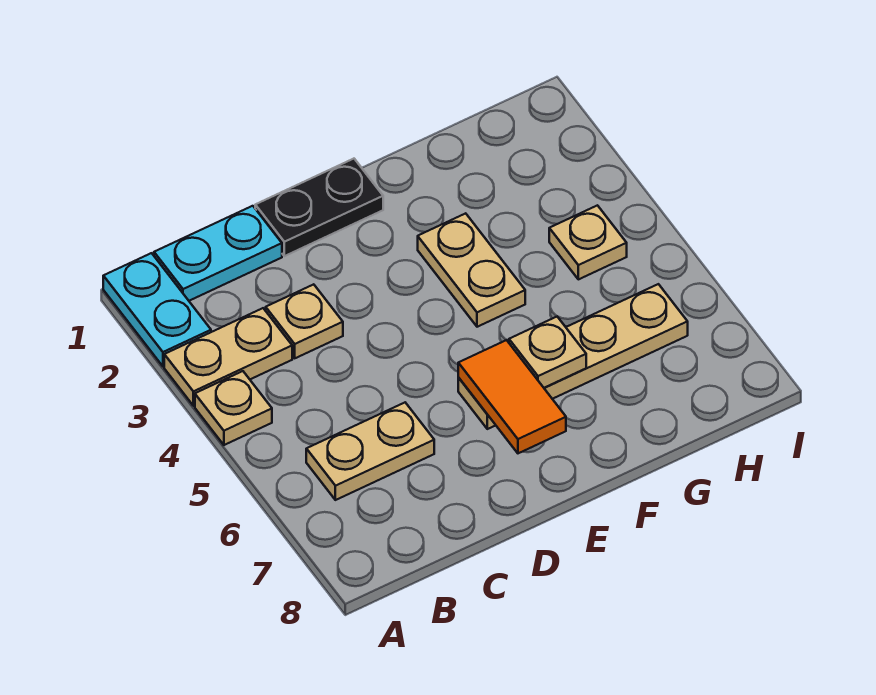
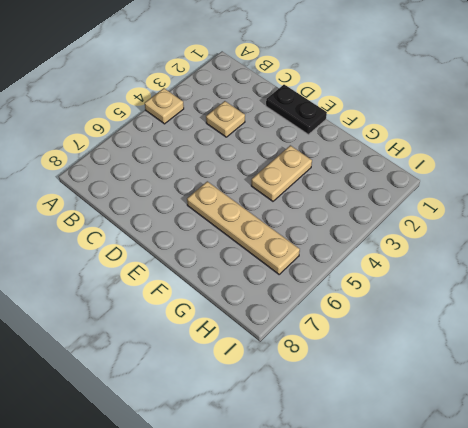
none -> cyan plate A1:A2 level 1
none -> tan plate A3:B3 level 1
none -> cyan plate B1:C1 level 1

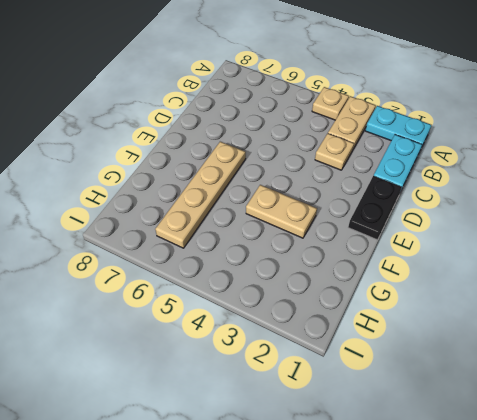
none -> tan plate B6:C6 level 1
none -> tan plate H4 level 1
none -> orange tile E6:E7 level 2

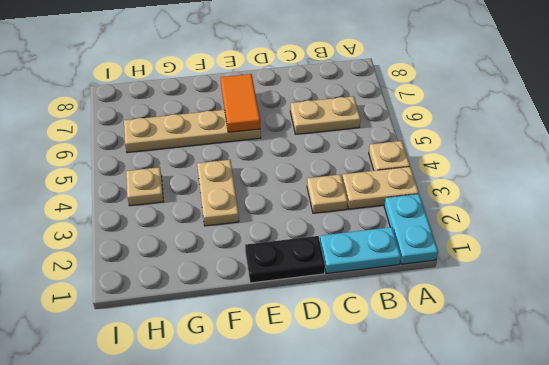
none -> tan plate F6 level 2

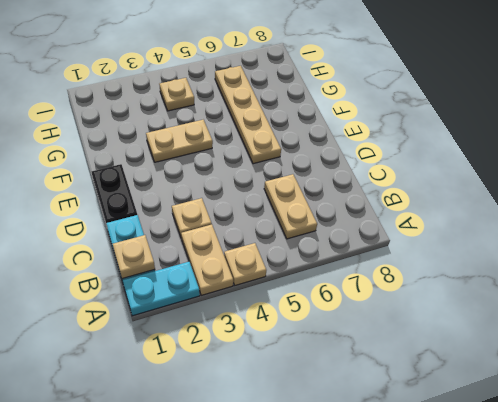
tan plate B1 level 2 -> tan plate F6 level 2
none -> orange tile E6:E7 level 2

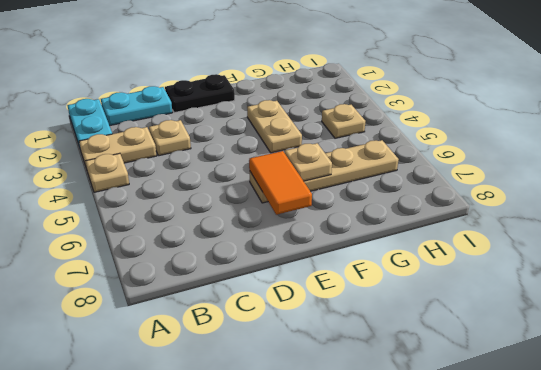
none -> tan plate B6:C6 level 1

